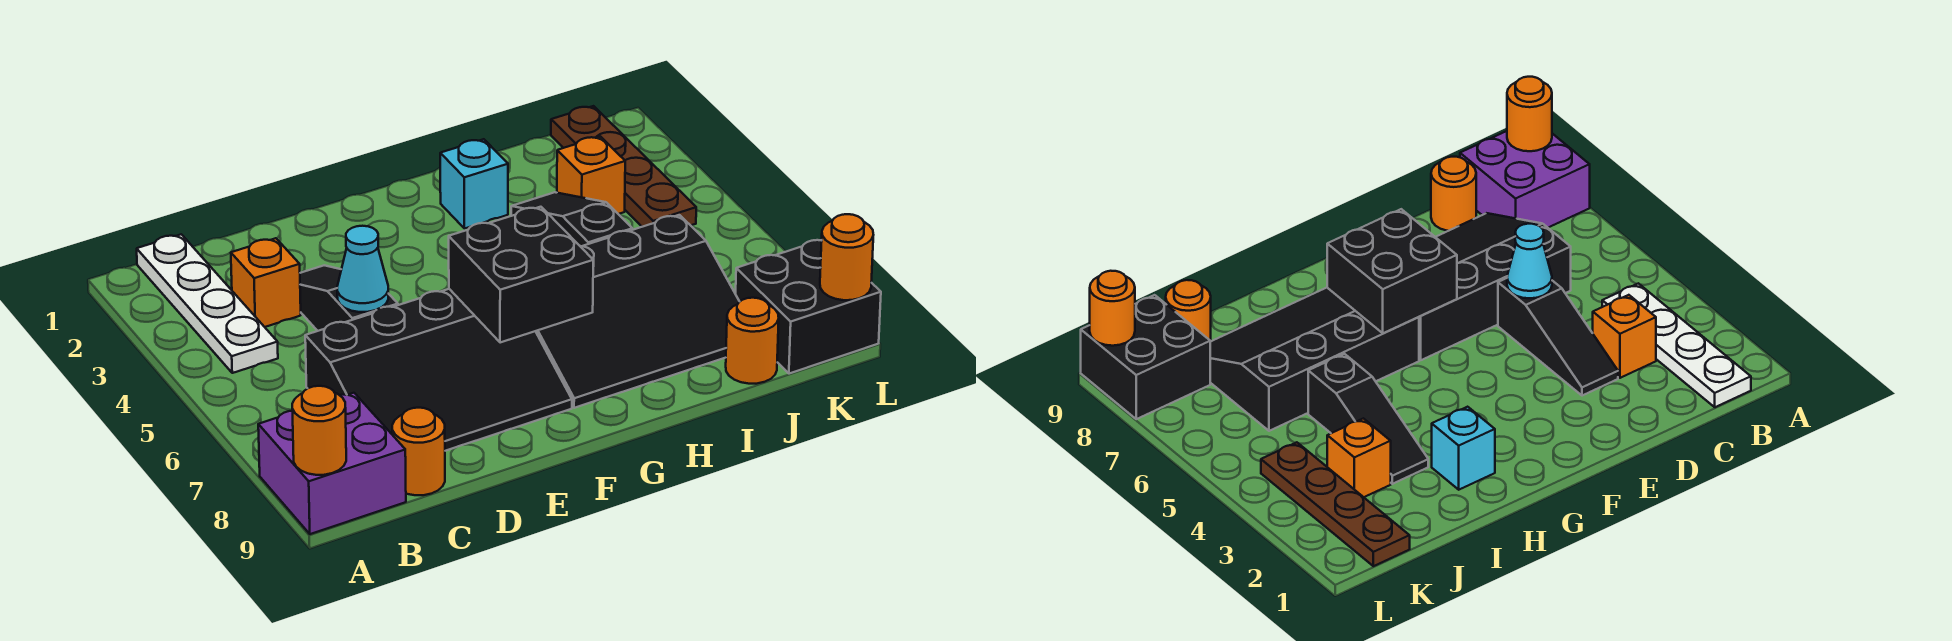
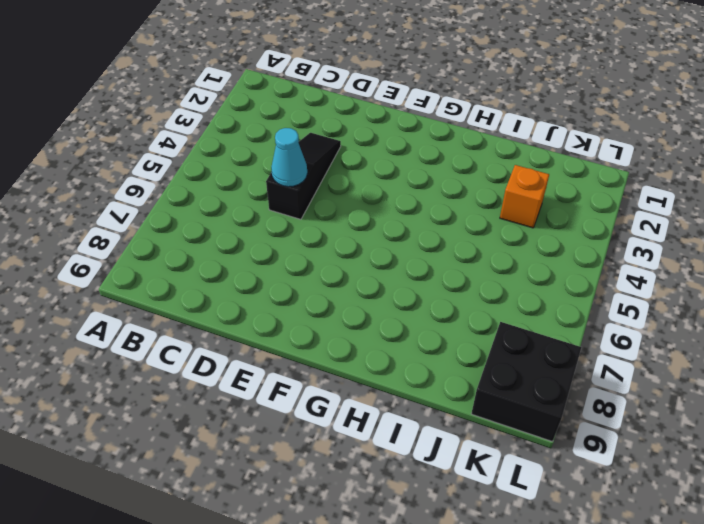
none -> purple brick A8:B9 level 1
none -> white plate B1:B4 level 1
none -> orange brick C3 level 1

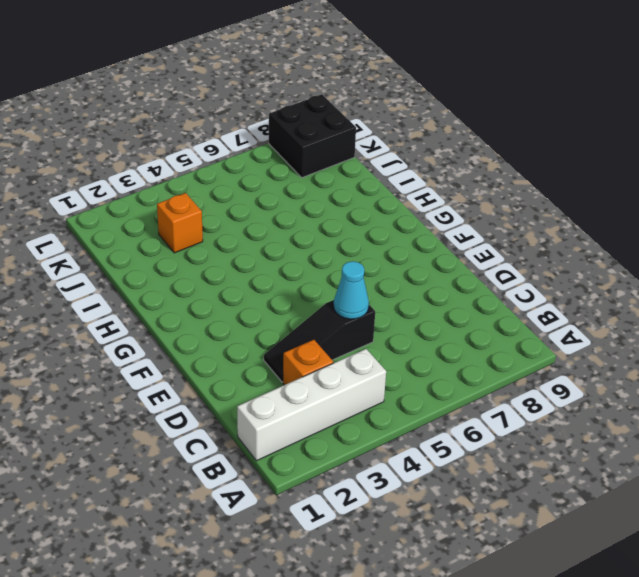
white brick B1:B4 level 1 -> white plate B1:B4 level 1
none -> purple brick A8:B9 level 1
none -> black slope C6:F8 level 1 top 6
none -> orange round brick C9 level 1

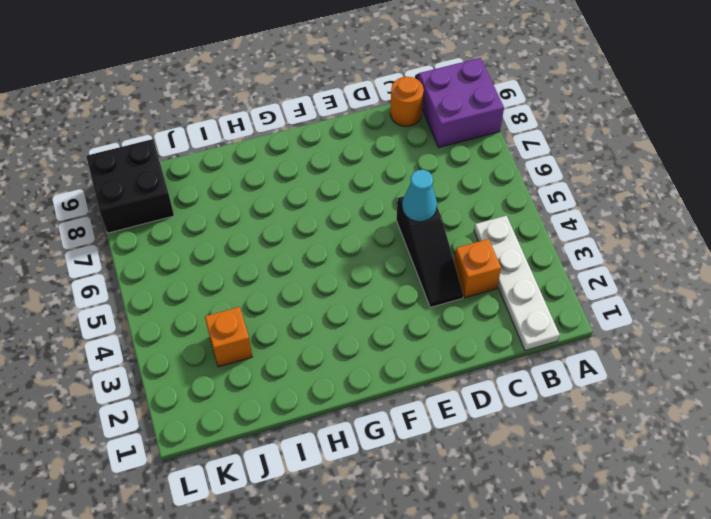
none -> black slope C6:F8 level 1 top 6
none -> black slope G6:J8 level 1 top 6
none -> cyan brick H2 level 1

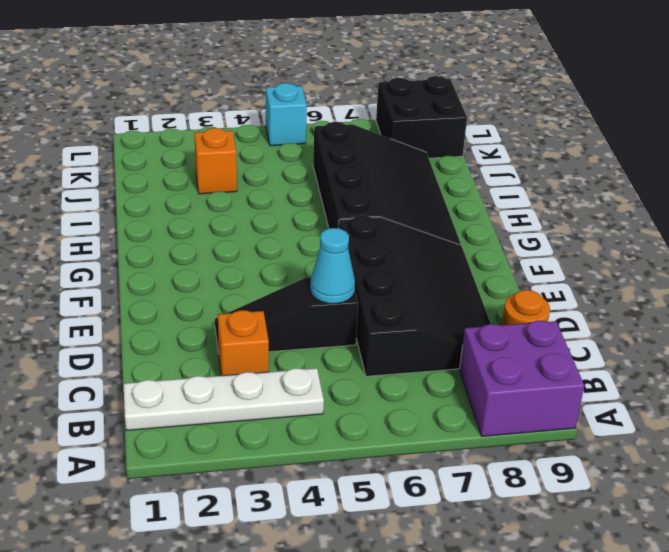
cyan brick L5 level 1 -> cyan brick H2 level 1
none -> black slope I3:I5 level 1 top 5
none -> orange round brick J9 level 1
none -> brown plate K1:K4 level 1

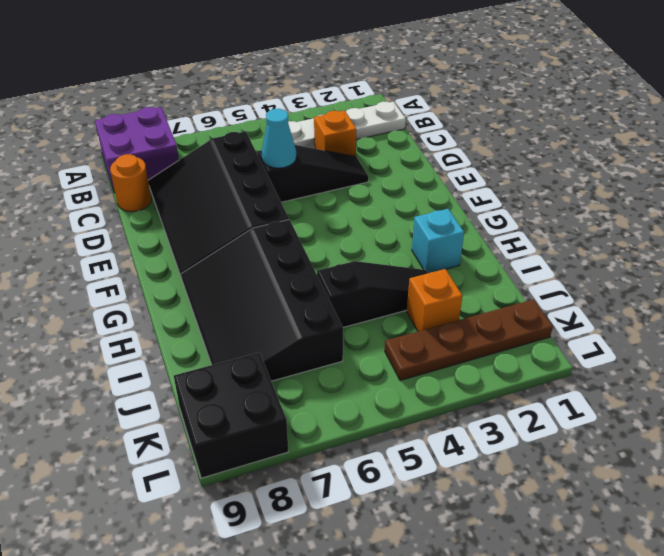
none -> orange round brick J9 level 1
none -> orange round brick A9 level 2
none -> black brick F6:G7 level 2

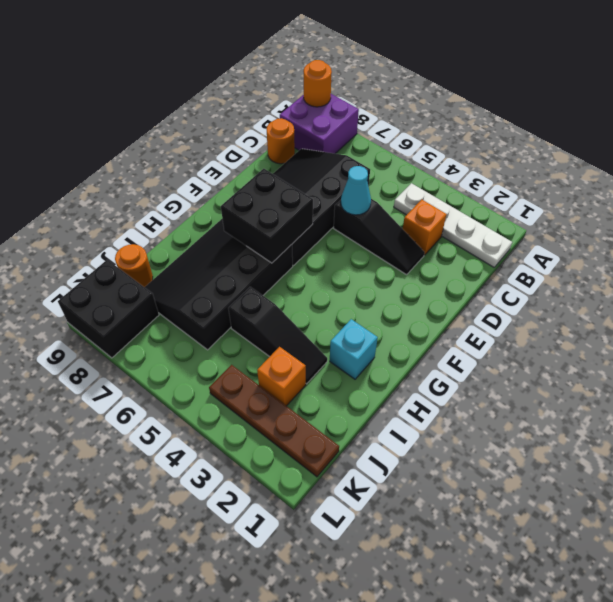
none -> orange round brick L9 level 2

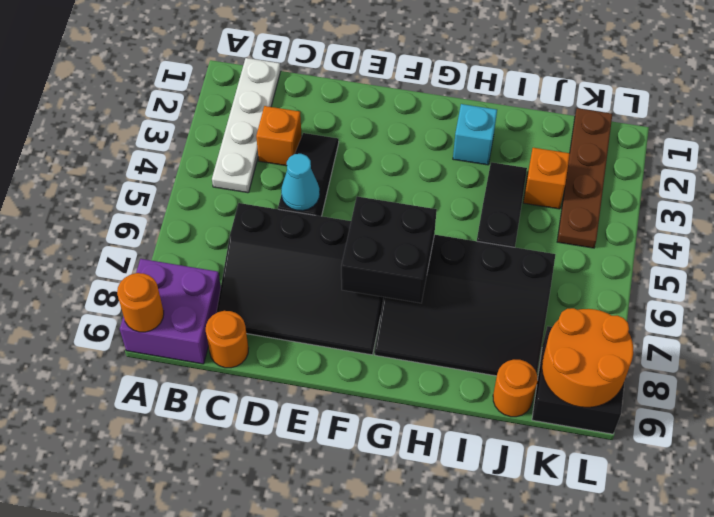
orange round brick K8:L9 level 2 -> orange round brick L9 level 2

